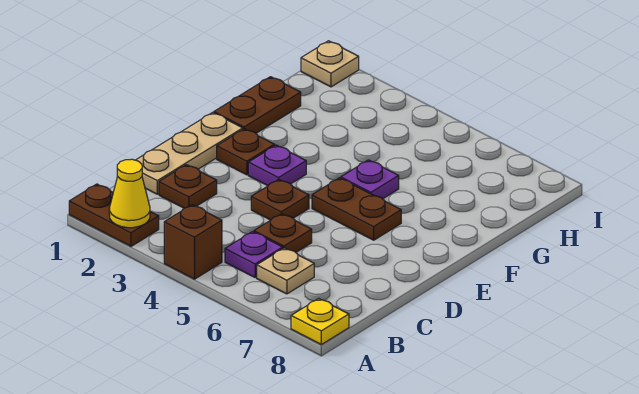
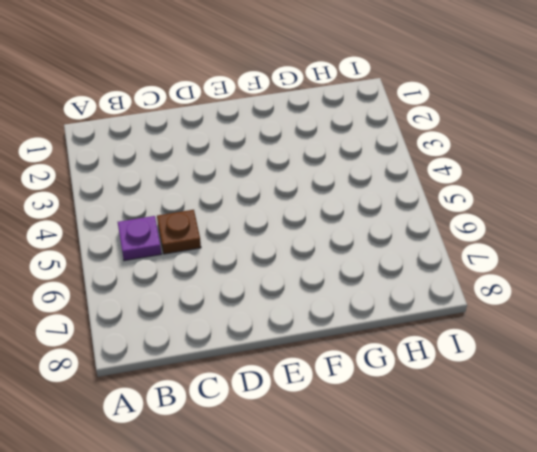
none -> brown plate A1:A2 level 1
none -> brown brick A4 level 1
none -> yellow plate A8 level 1

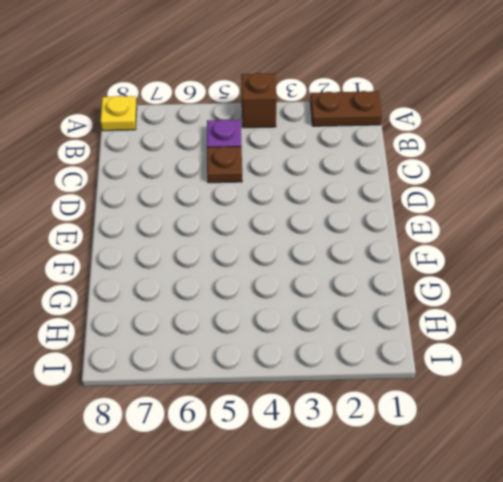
none -> tan plate B6 level 1
none -> tan plate C1:E1 level 1
none -> brown plate C2 level 1

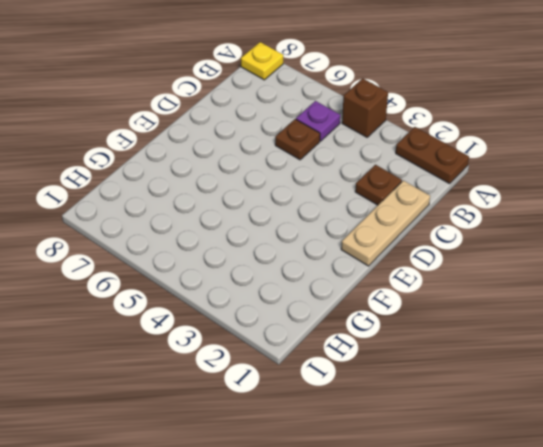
none -> tan plate B6 level 1
none -> brown plate D4 level 1
none -> brown plate E2 level 1

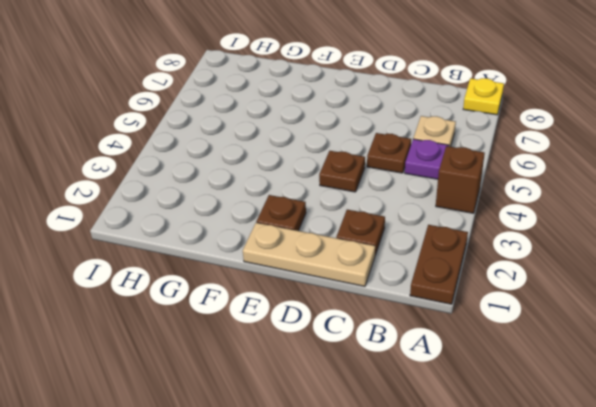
none -> purple plate E3 level 1
none -> brown plate E5:E6 level 1
none -> brown plate F1:G1 level 1

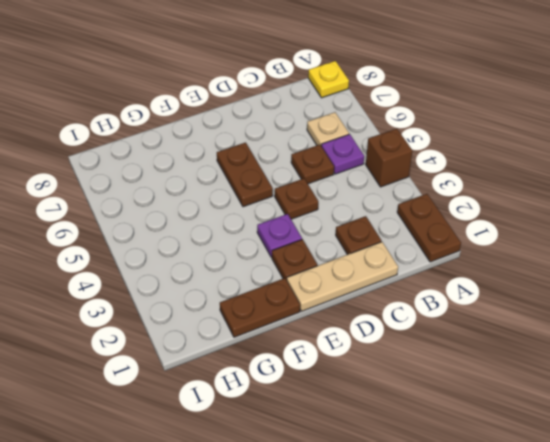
none -> purple plate F5 level 1
none -> tan plate I1 level 1
none -> yellow cone A2 level 2

